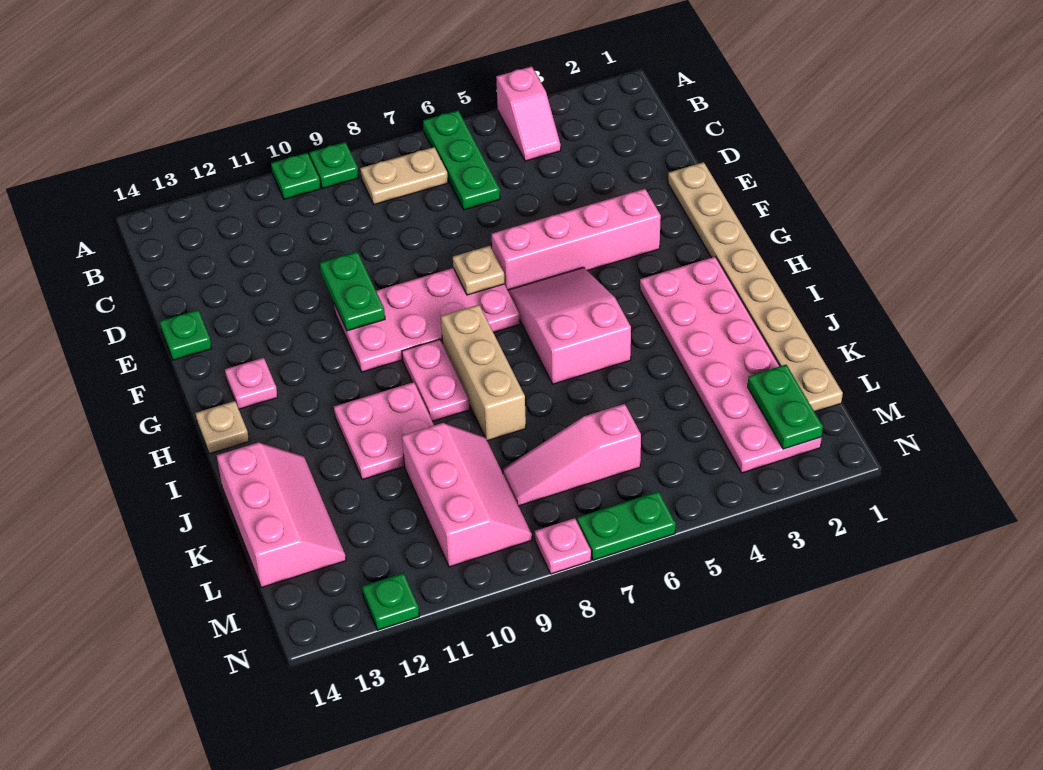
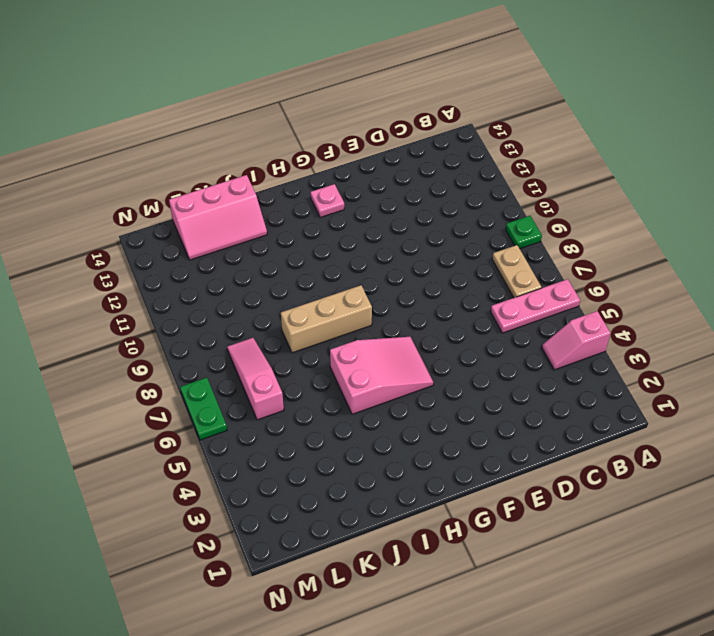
pink plate A6:C6 level 1 -> green plate A6:C6 level 1
none -> green plate A10 level 1
none -> tan plate E1:L1 level 1
none -> green plate E14 level 1

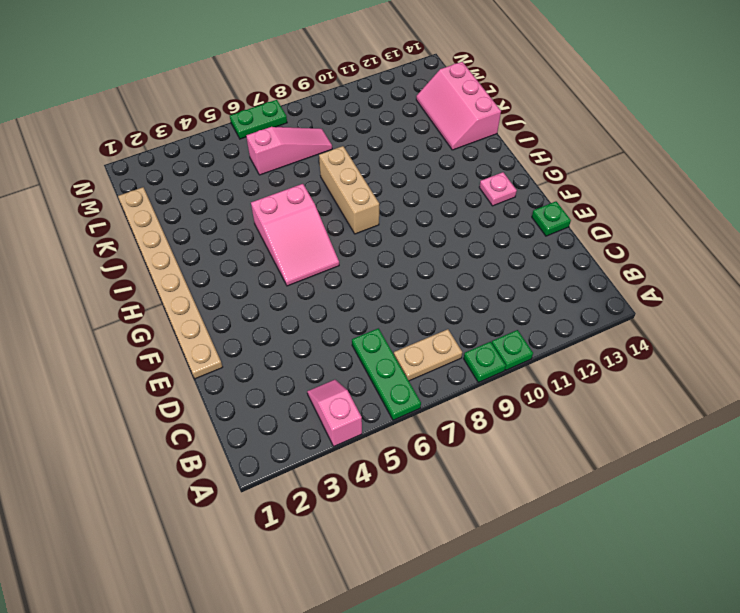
none -> pink brick F3:F6 level 1
none -> pink plate F7:G10 level 1
none -> pink plate H2:M3 level 1

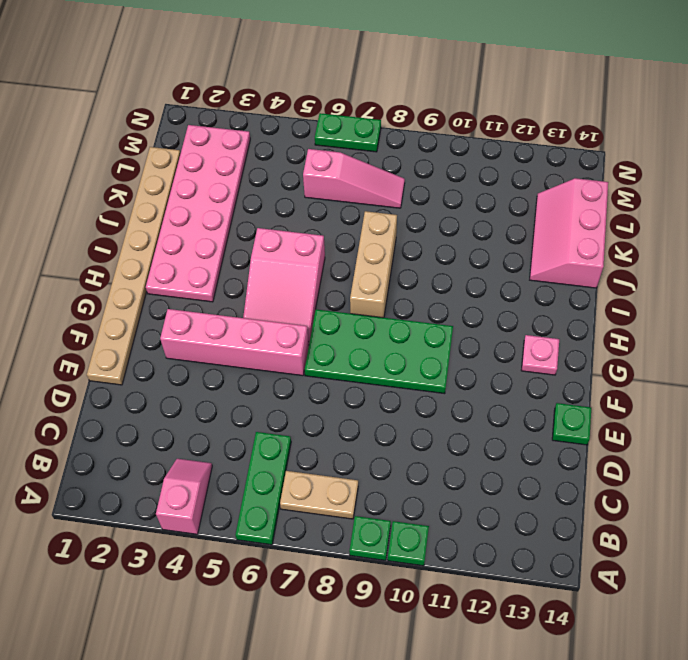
green plate F7:G10 level 1 -> pink plate F7:G10 level 1
none -> pink plate H9:I9 level 1
none -> tan plate H14 level 1
none -> pink plate I10:J11 level 1

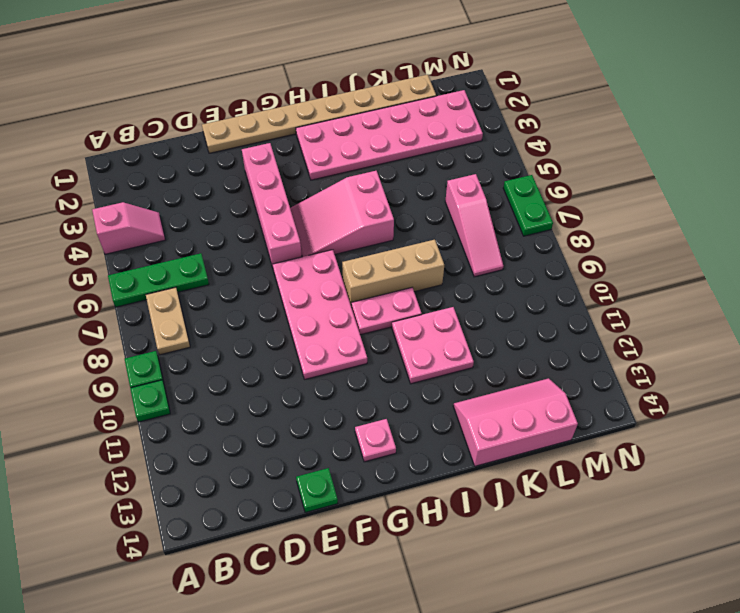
none -> tan plate H14 level 1
none -> pink slope K9:M10 level 1 top 10
none -> pink plate N8 level 1

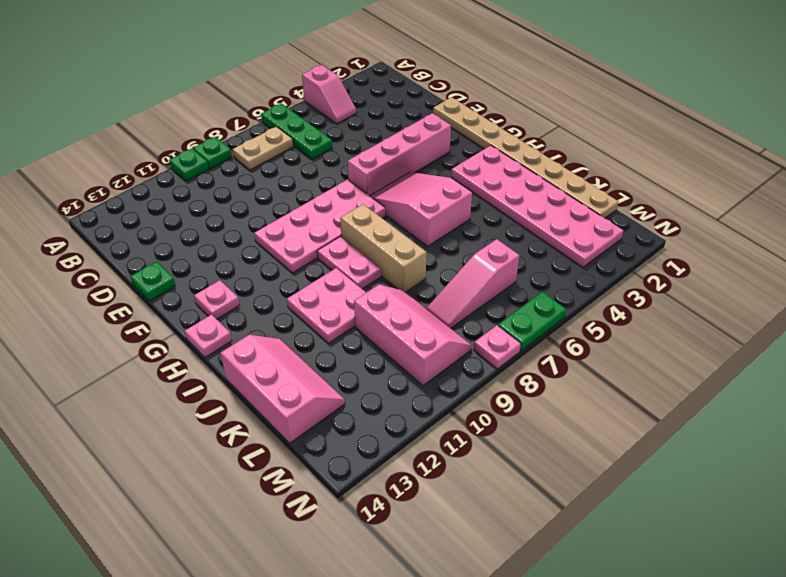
pink plate H14 level 1 -> tan plate H14 level 1
none -> green plate N12 level 1
none -> green plate E10:F10 level 2
none -> tan plate F7 level 2

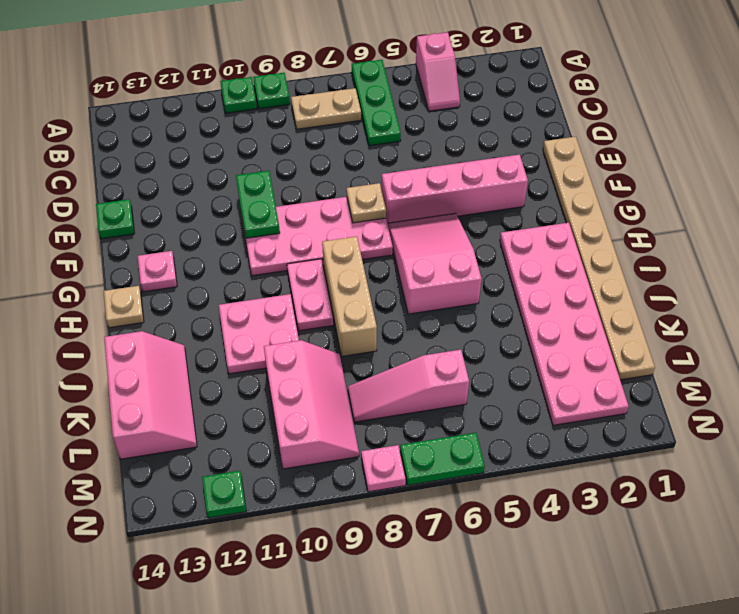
none -> green plate L2:M2 level 2

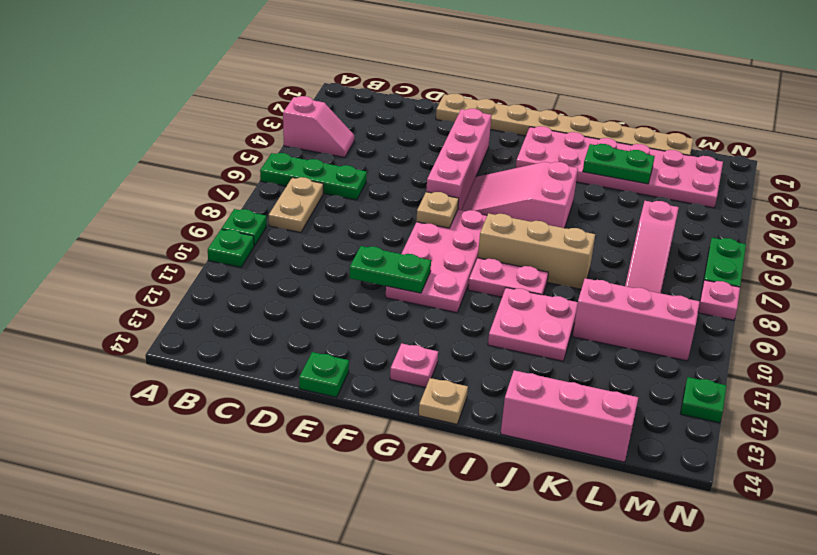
green plate J3:K3 level 2 -> green plate L2:M2 level 2

